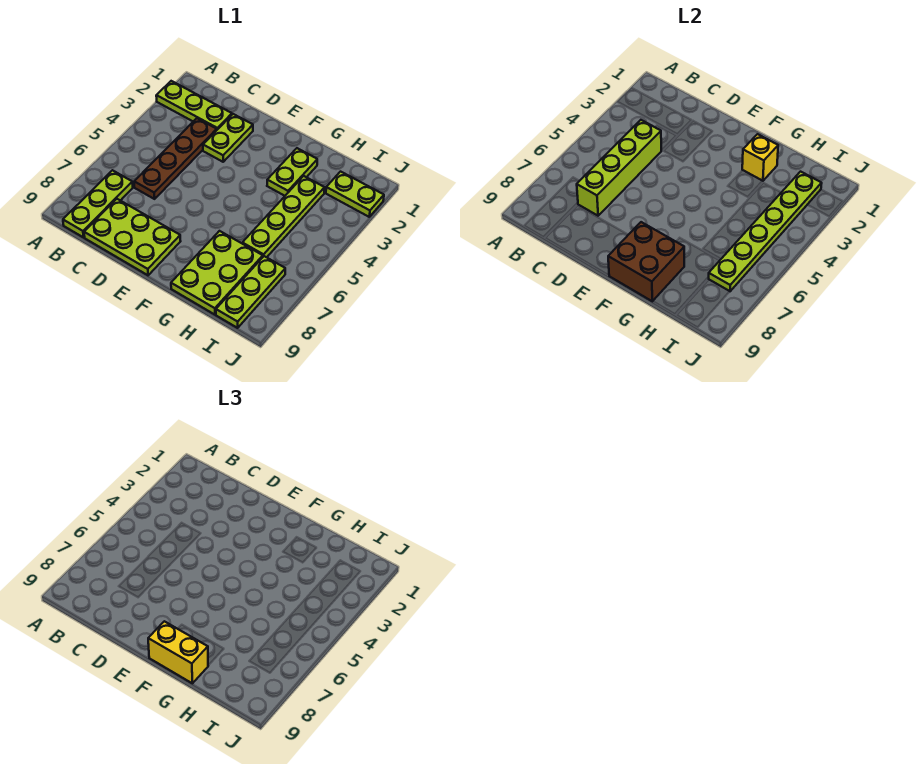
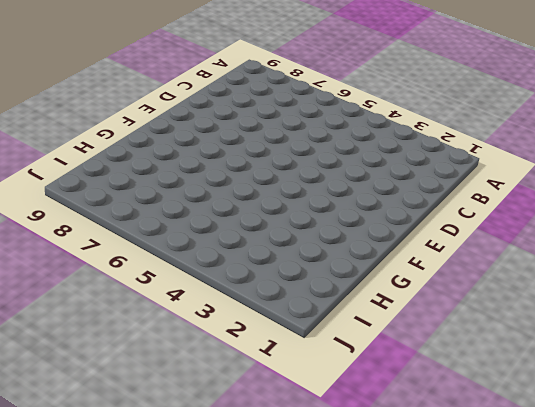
none -> lime plate A2:C2 level 1
none -> lime plate B7:B9 level 1
none -> brown plate C3:C6 level 1

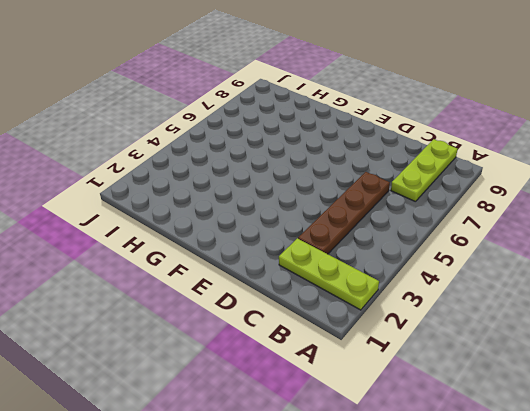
none -> lime plate C8:E9 level 1
none -> lime plate D2:D3 level 1
none -> lime plate G2:G3 level 1

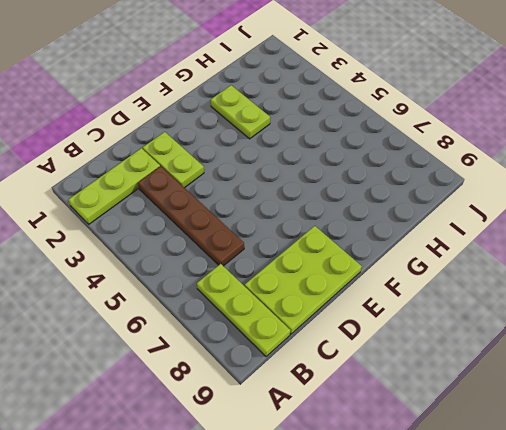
none -> lime plate G7:H9 level 1
none -> lime plate H3:H6 level 1
none -> lime plate I2:J2 level 1

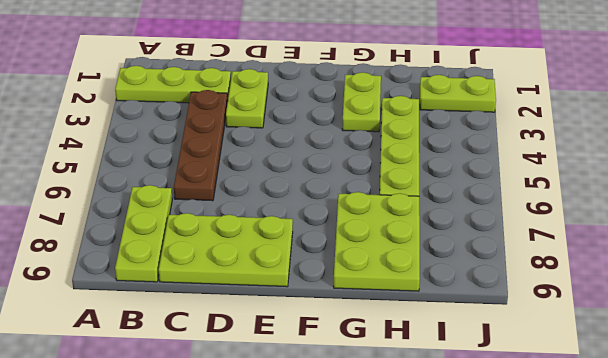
none -> lime plate I7:I9 level 1
none -> lime brick C4:C7 level 2
none -> brown brick F8:G9 level 2

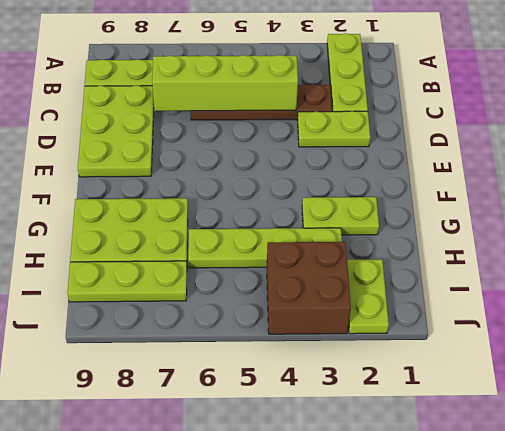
brown brick I3:J4 level 1 -> brown brick F8:G9 level 2
none -> yellow brick G2 level 2
none -> lime plate I2:I7 level 2
none -> yellow brick F9:G9 level 3

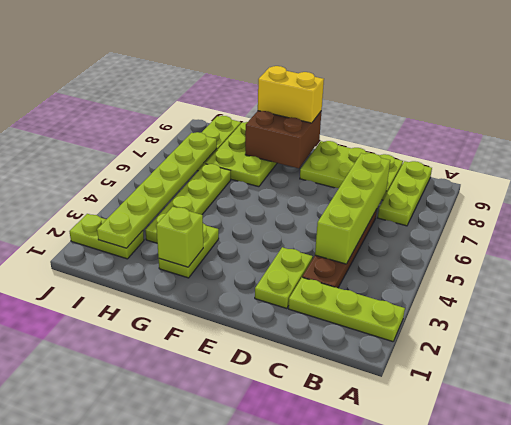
lime brick G2 level 2 -> yellow brick G2 level 2

